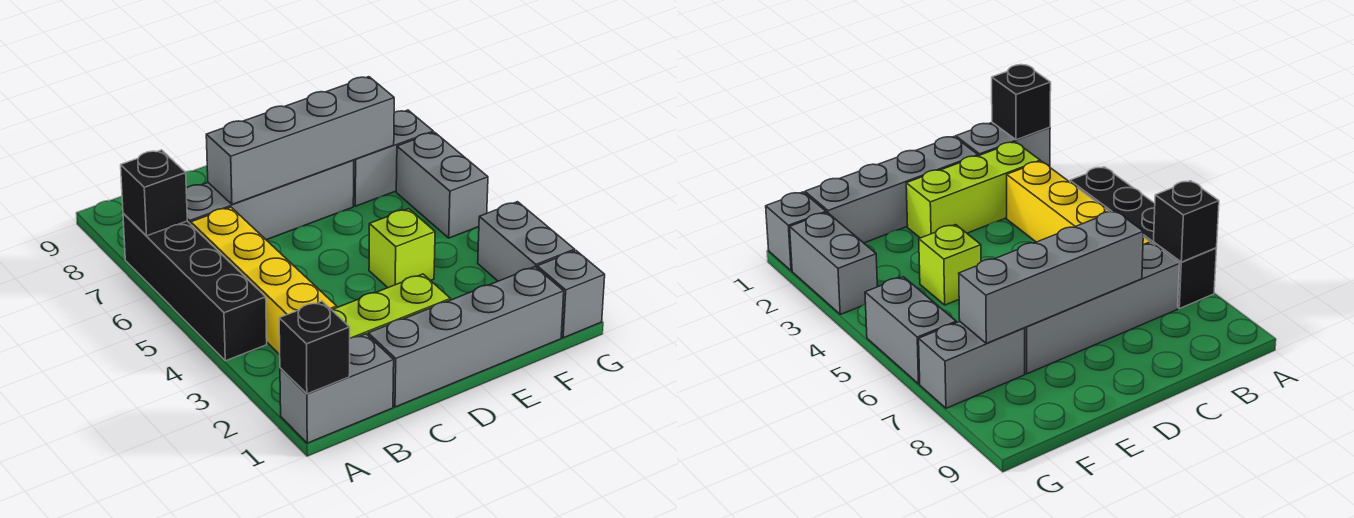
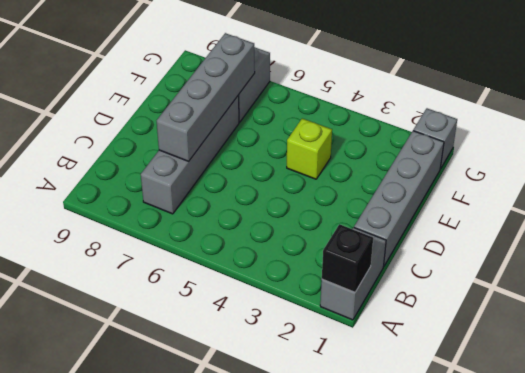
none -> black brick A4:A7 level 1
none -> lime brick B2:D2 level 1
none -> yellow brick B3:B6 level 1

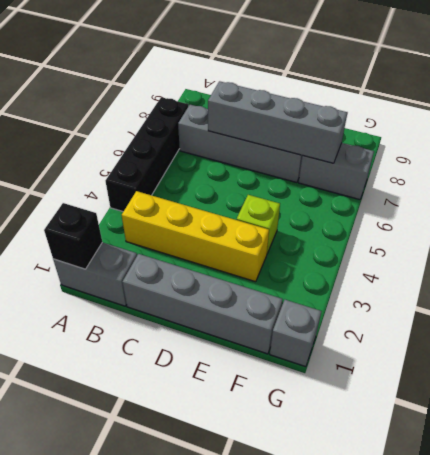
yellow brick B3:E3 level 1 -> yellow brick B3:B6 level 1
none -> lime brick B2:D2 level 1
none -> grey brick G2:G3 level 1
none -> grey brick G5:G6 level 1

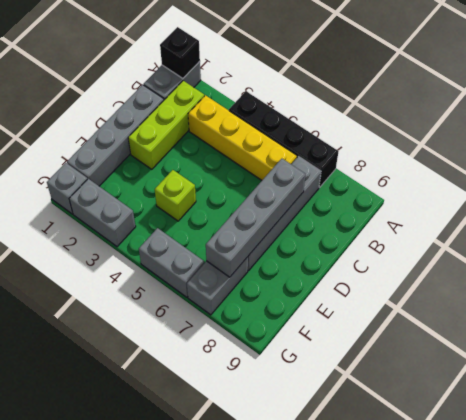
none -> black brick A7 level 2

